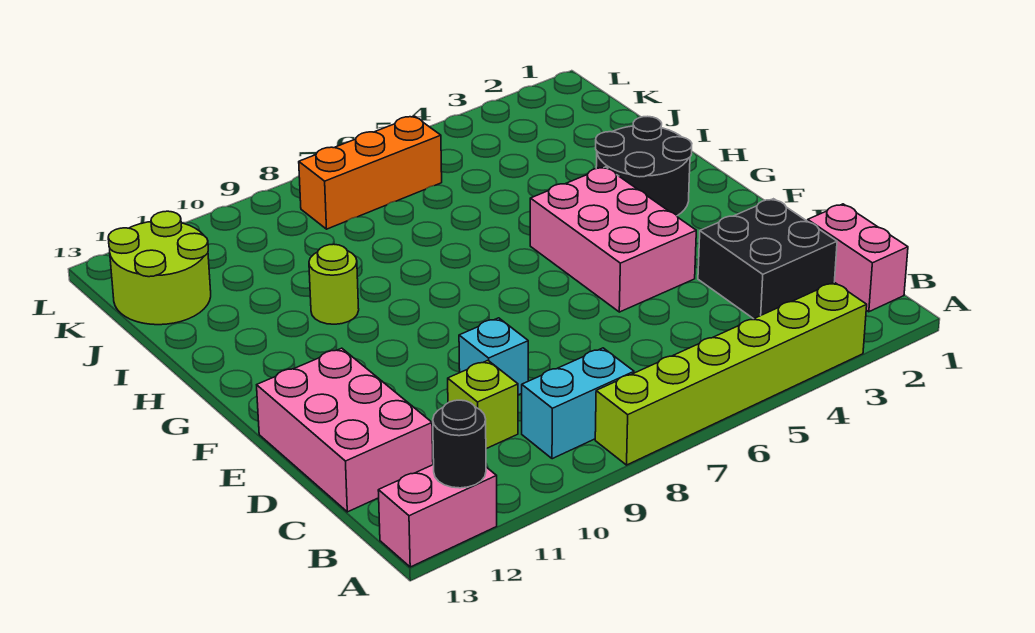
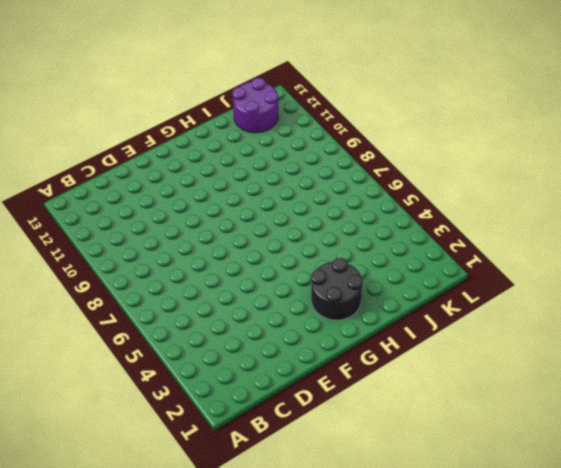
purple round brick J12:K13 level 1 -> lime round brick J12:K13 level 1
none -> lime brick A3:A8 level 1
none -> pink brick A12:A13 level 1
none -> pink brick B1:C1 level 1

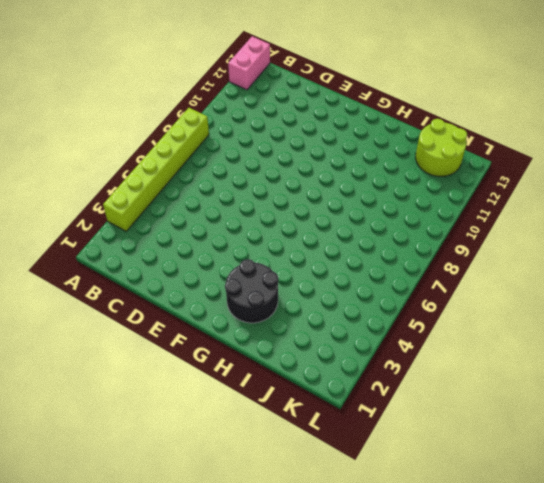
none -> pink brick B1:C1 level 1
none -> cyan brick B8:B9 level 1
none -> black brick C2:D3 level 1

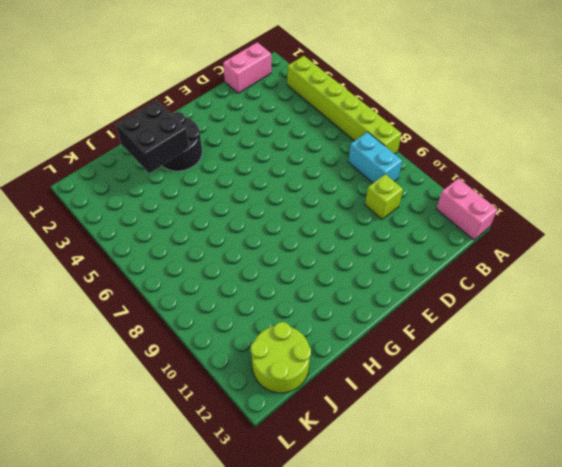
black brick H2:I3 level 2 -> black brick C2:D3 level 1
none -> pink brick C12:E13 level 1
none -> cyan brick D9 level 1
none -> pink brick E4:G5 level 1

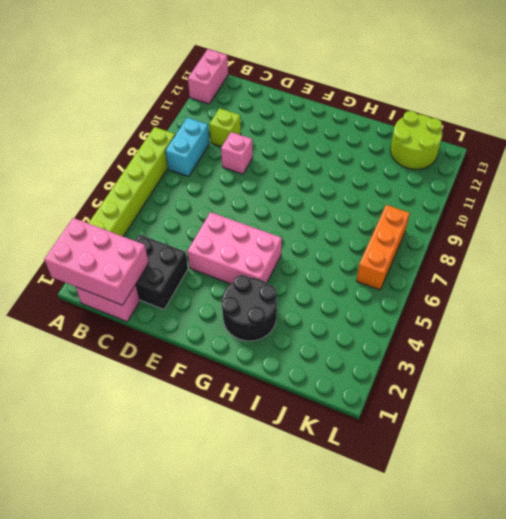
pink brick A1:C2 level 2 -> pink brick C12:E13 level 1
pink brick D9 level 1 -> cyan brick D9 level 1
none -> lime round brick H10 level 1
none -> black round brick A12 level 2

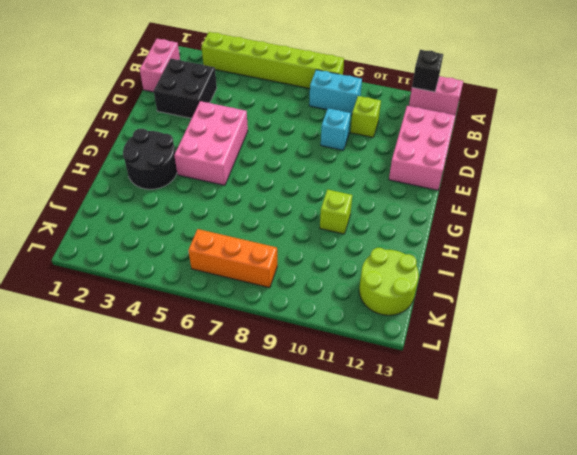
black brick A12 level 2 -> black round brick A12 level 2
lime brick H10 level 1 -> lime round brick H10 level 1

